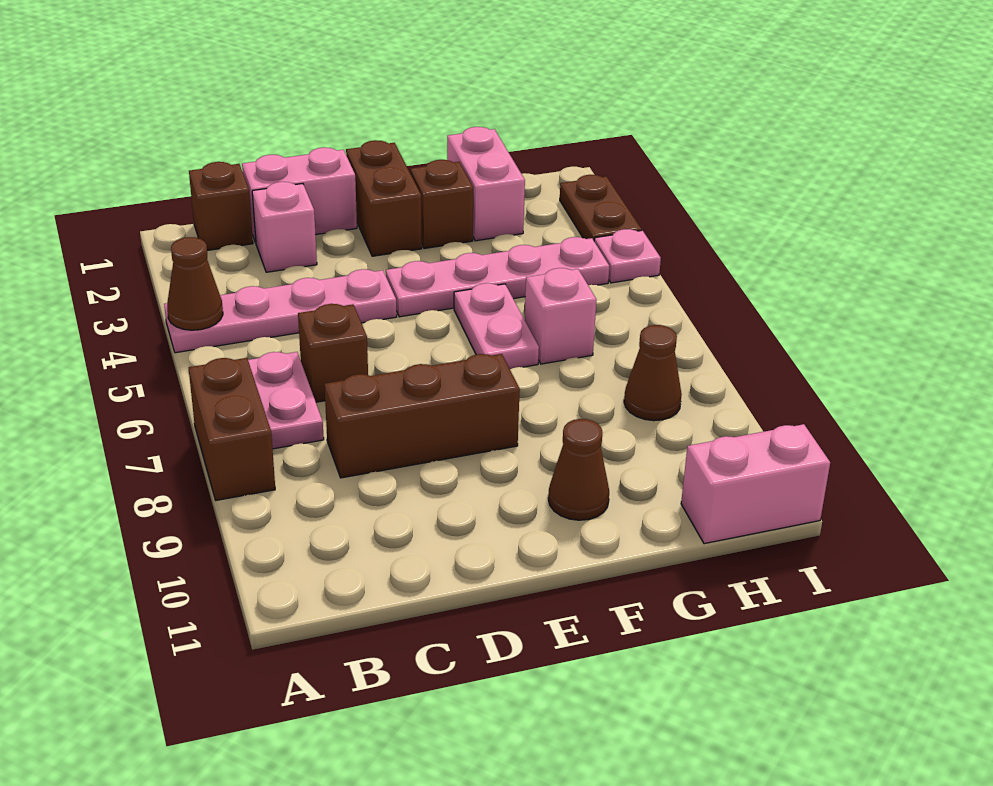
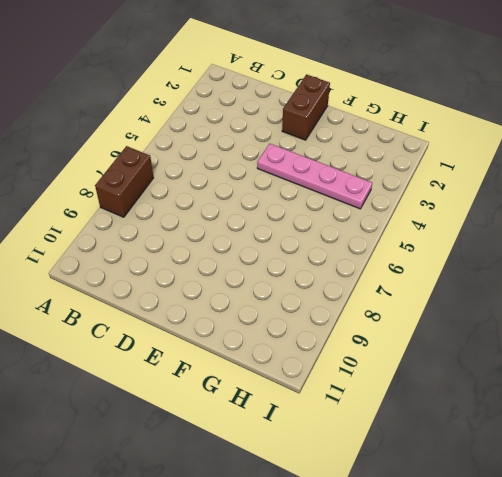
none -> pink plate A4:D4 level 1
none -> brown brick B1 level 1
none -> pink plate B6:B7 level 1

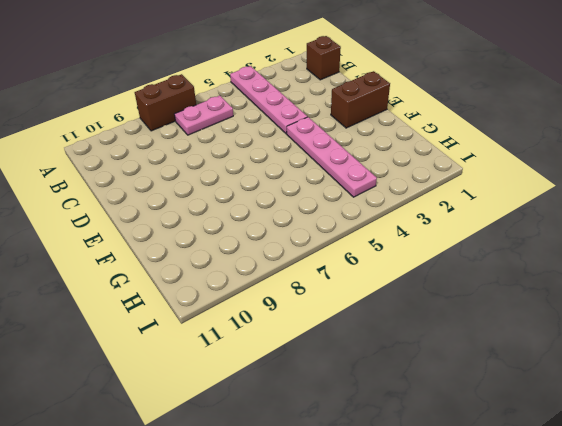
none -> pink brick C1:D1 level 1
none -> pink brick C2 level 1
none -> brown brick C6 level 1

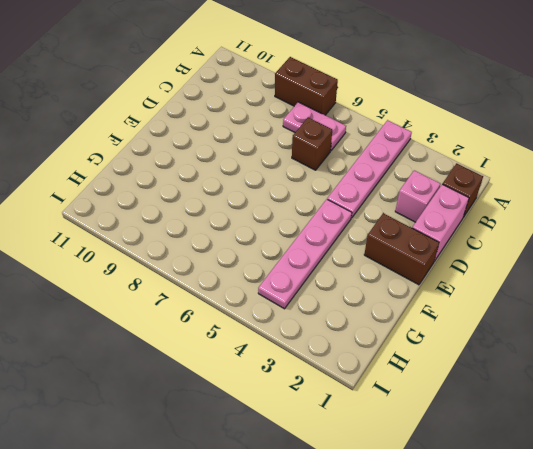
none -> brown brick C8:E8 level 1
none -> brown brick F2 level 1
none -> pink plate F5:F6 level 1

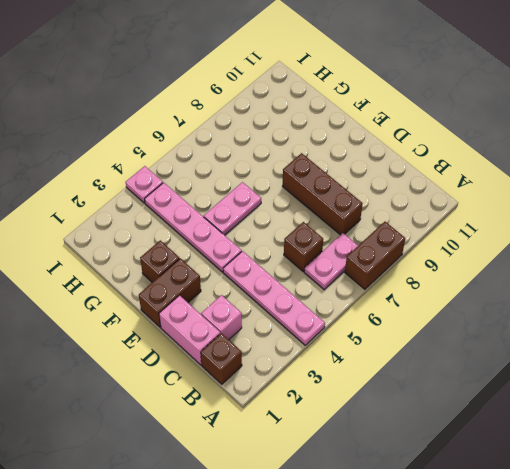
none -> brown cone F10 level 1
none -> pink brick G1:G2 level 1
none -> pink brick G6 level 1

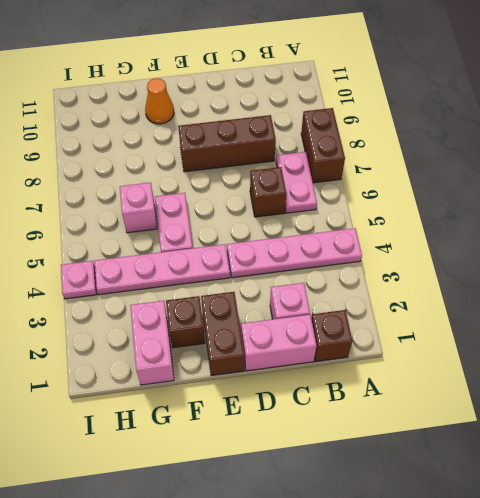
orange cone F10 level 1 -> brown cone F10 level 1
none -> brown cone H8 level 1
none -> pink brick H11:I11 level 1
none -> brown plate I2:I3 level 1

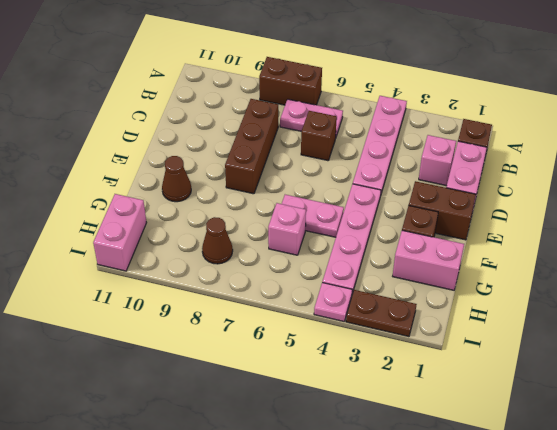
none -> brown cone A4 level 2

